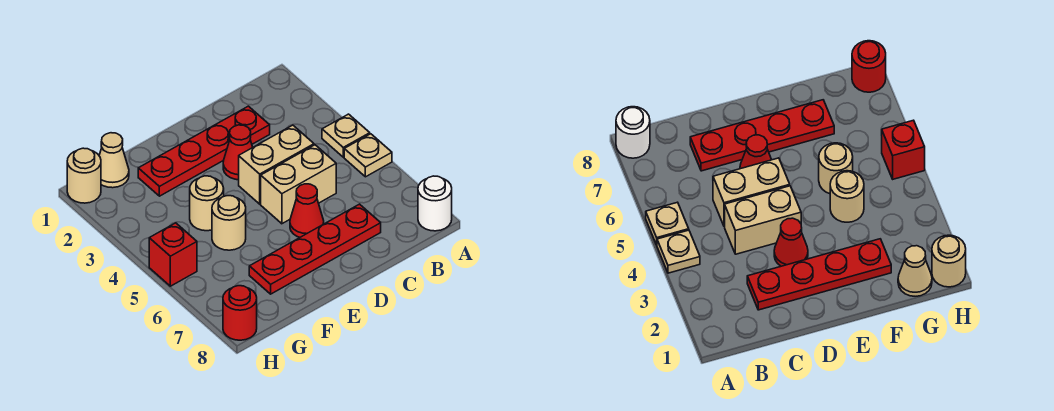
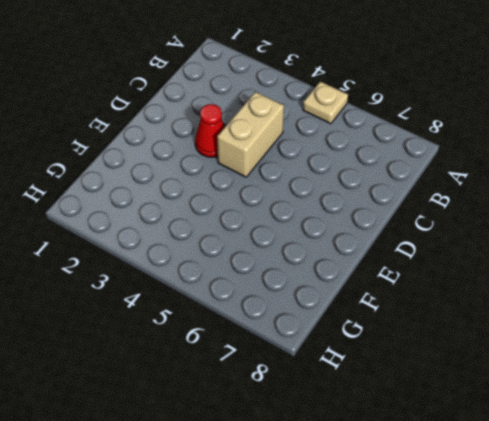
none -> tan plate A4 level 1
none -> white round brick A8 level 1
none -> red plate C2:F2 level 1

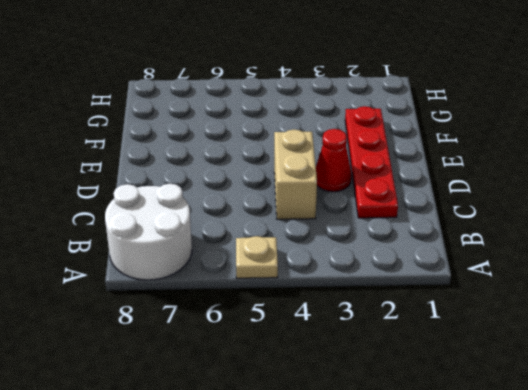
white round brick A7:B8 level 1 -> white round brick A8 level 1
none -> tan plate A4 level 1
none -> tan brick C5:D5 level 1
none -> red plate C7:F7 level 1

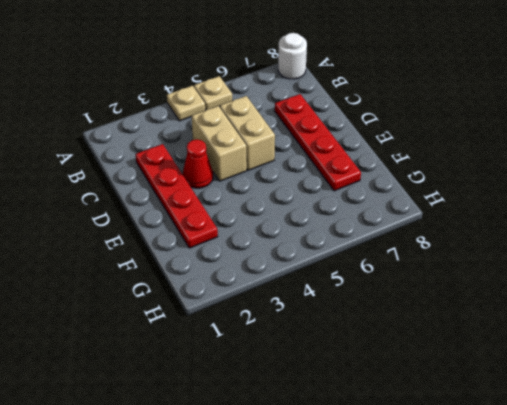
none -> red cone D6 level 1
none -> tan round brick F4 level 1
none -> tan round brick F5 level 1

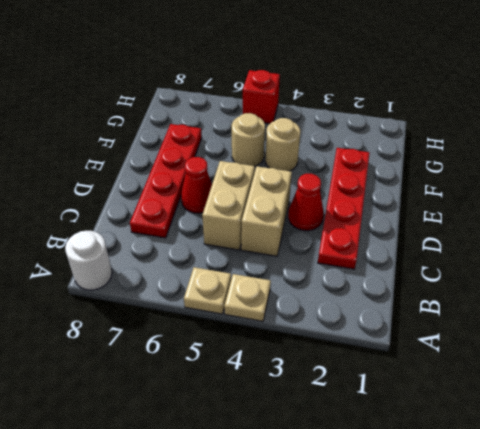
none -> tan cone G1 level 1
none -> tan round brick H1 level 1
none -> red round brick H8 level 1

